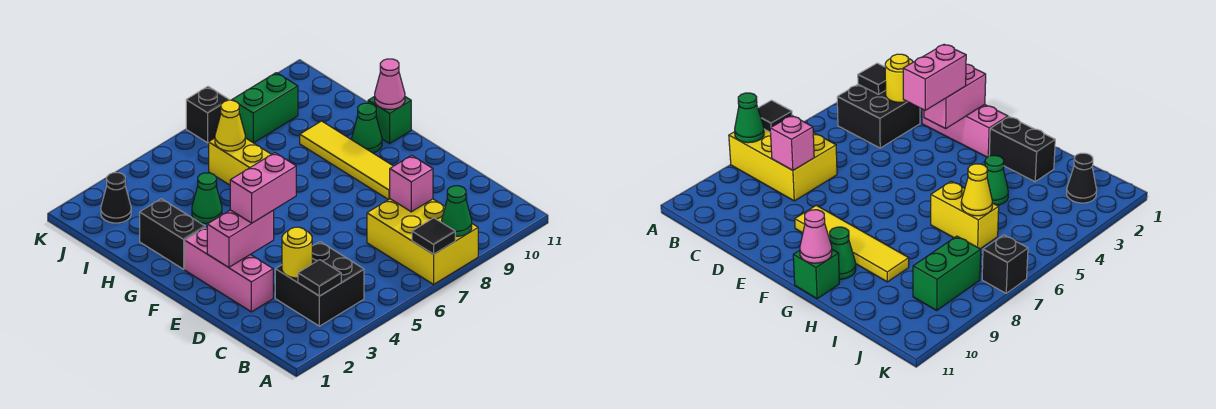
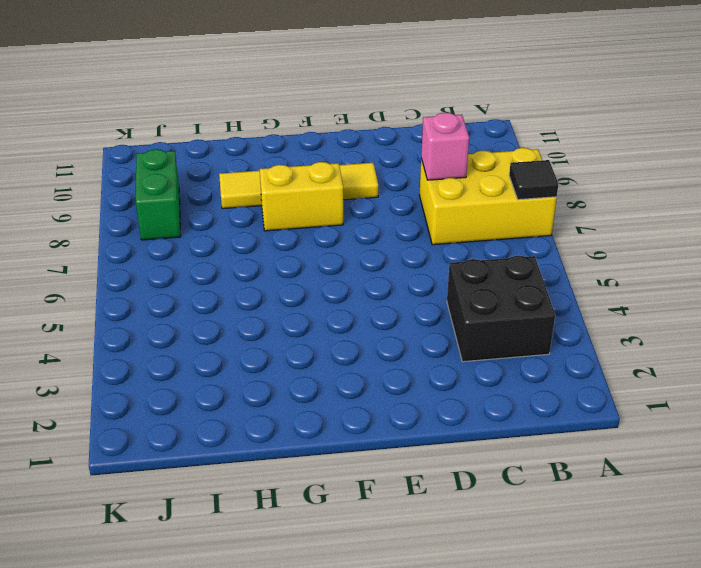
yellow brick F8:G8 level 1 -> yellow brick H6:I6 level 1
none -> pink brick D2:F2 level 1
none -> black brick G2:H2 level 1
none -> green cone G10 level 1

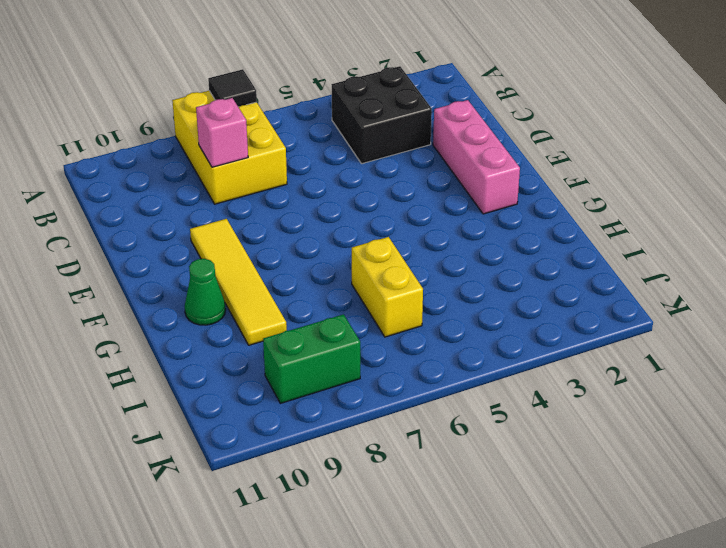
none -> black brick G2:H2 level 1
none -> green brick G11 level 1
none -> green cone H4 level 1

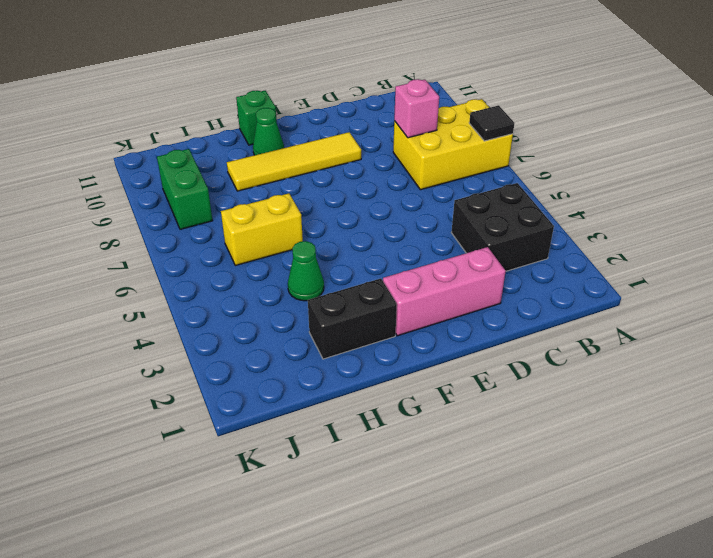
none -> black cone J2 level 1
none -> black brick K7 level 1
none -> green cone A8 level 2

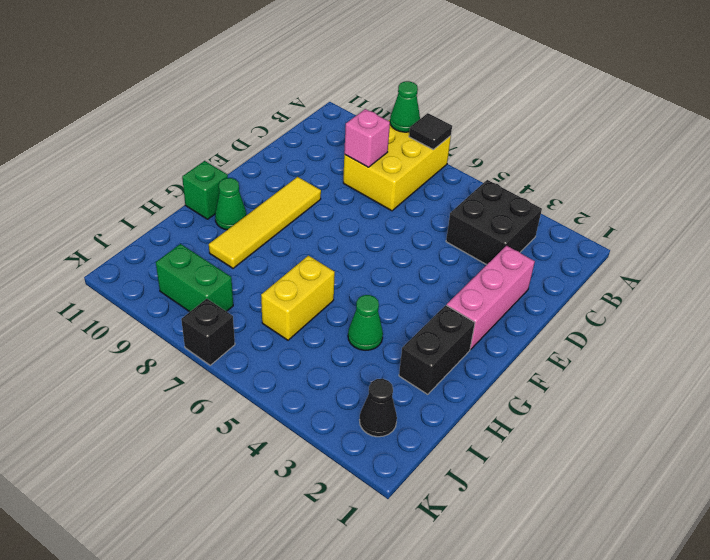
none -> black tile B3 level 2
none -> yellow round brick C3 level 2
none -> pink brick E2:E3 level 2

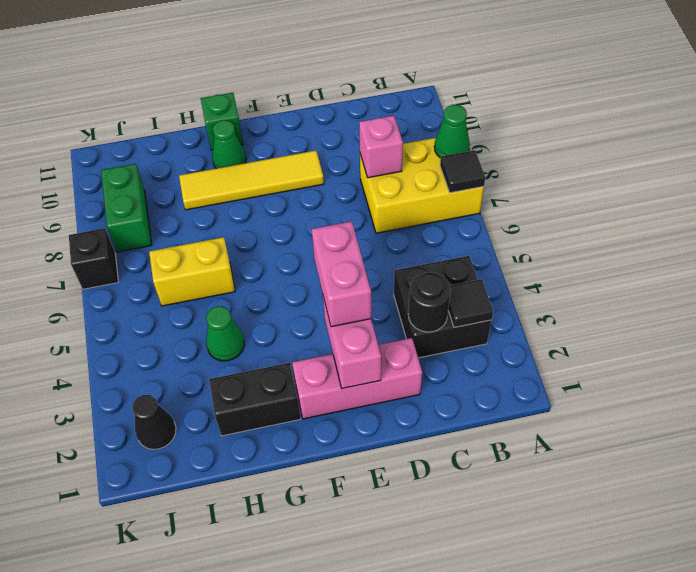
black round brick C3 level 2 -> yellow round brick C3 level 2
none -> pink cone G11 level 2
none -> yellow cone I6 level 2

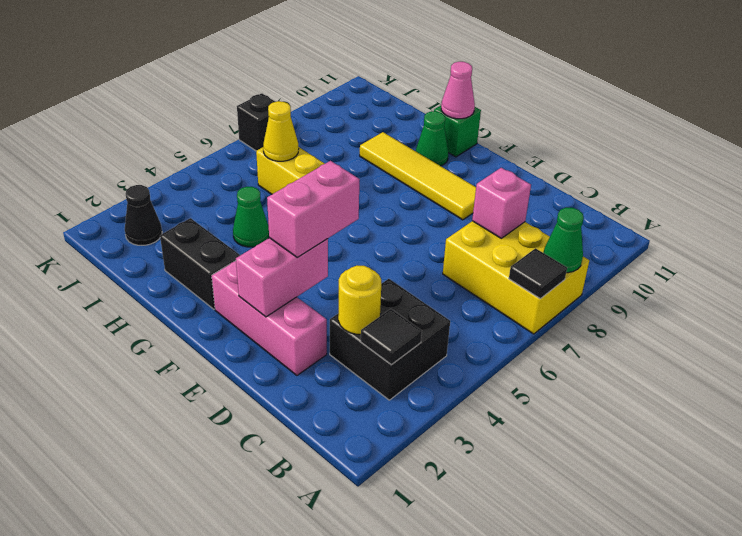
none -> green brick J8:J9 level 1

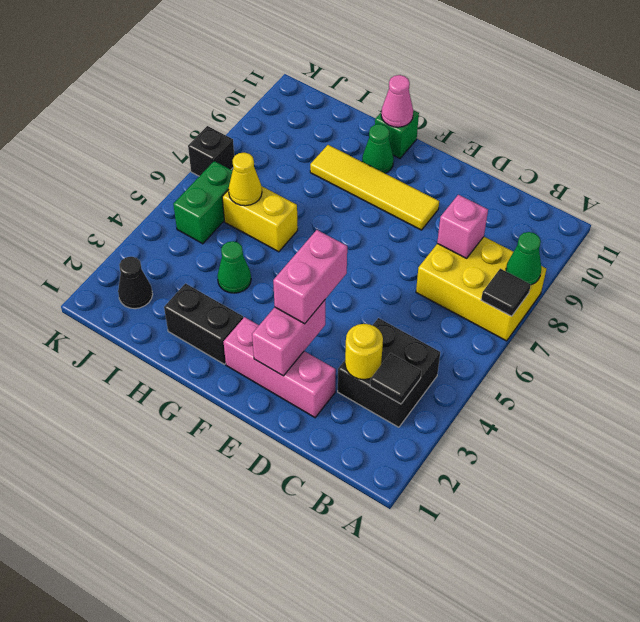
green brick J5:J6 level 1 -> green brick J8:J9 level 1

